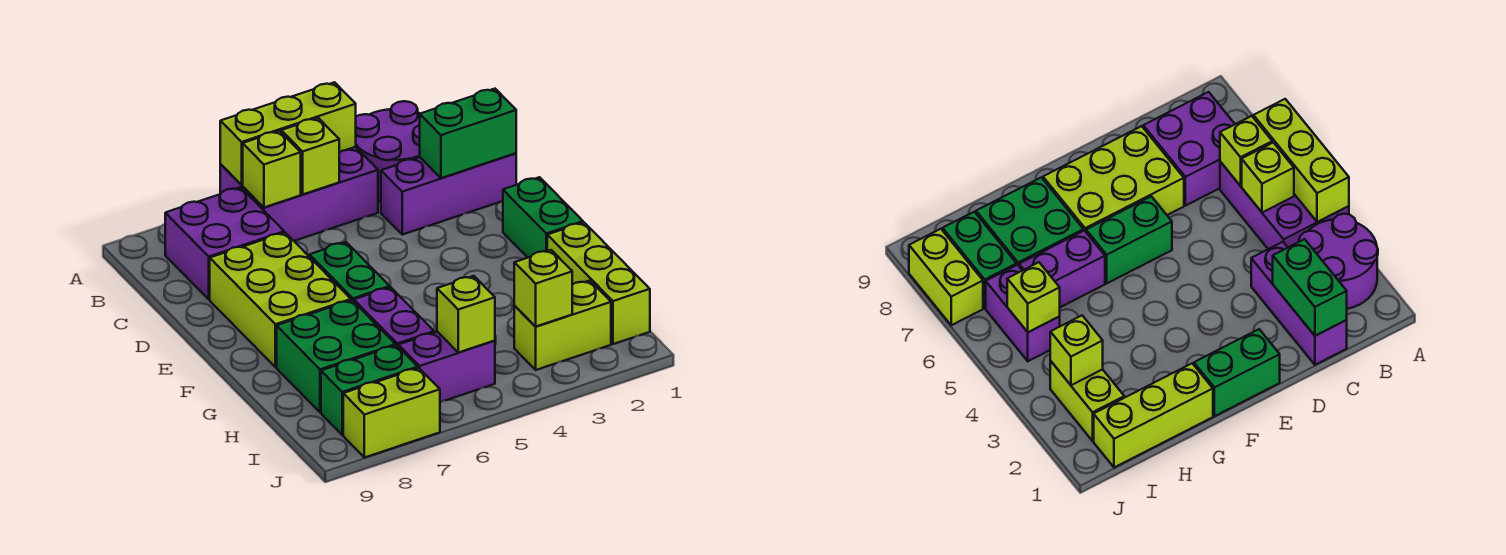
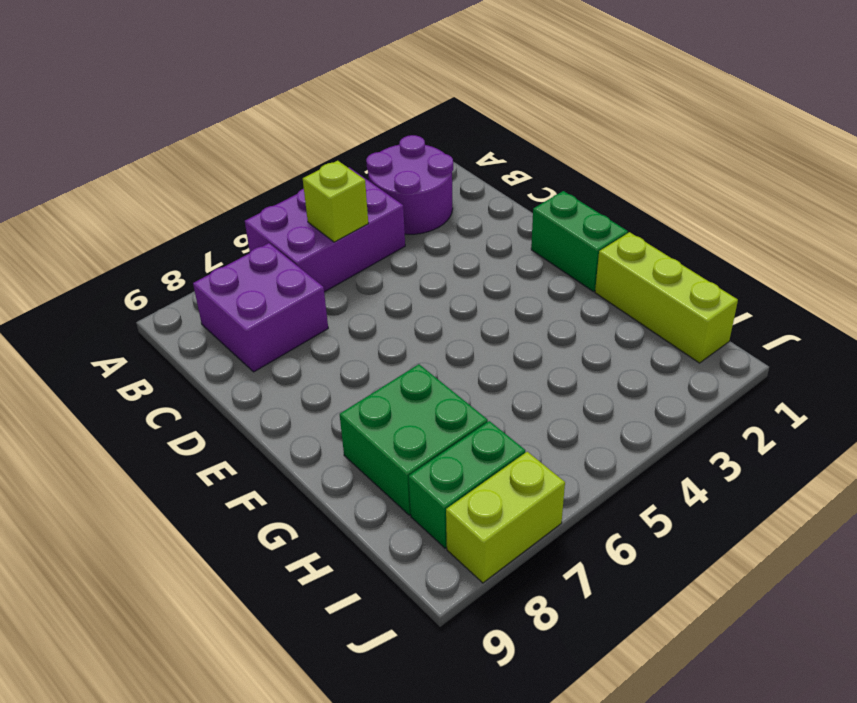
none -> purple brick C1:C3 level 1
none -> lime brick D7:F8 level 1
none -> green brick E6:F6 level 1

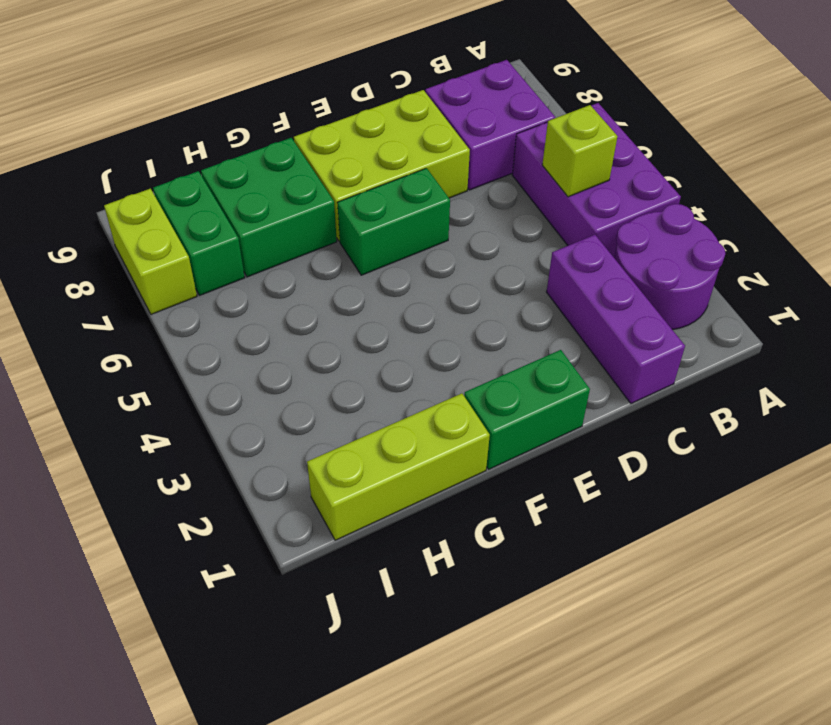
none -> purple brick G6:H6 level 1
none -> lime brick I2:I3 level 1
none -> purple brick I5:I6 level 1

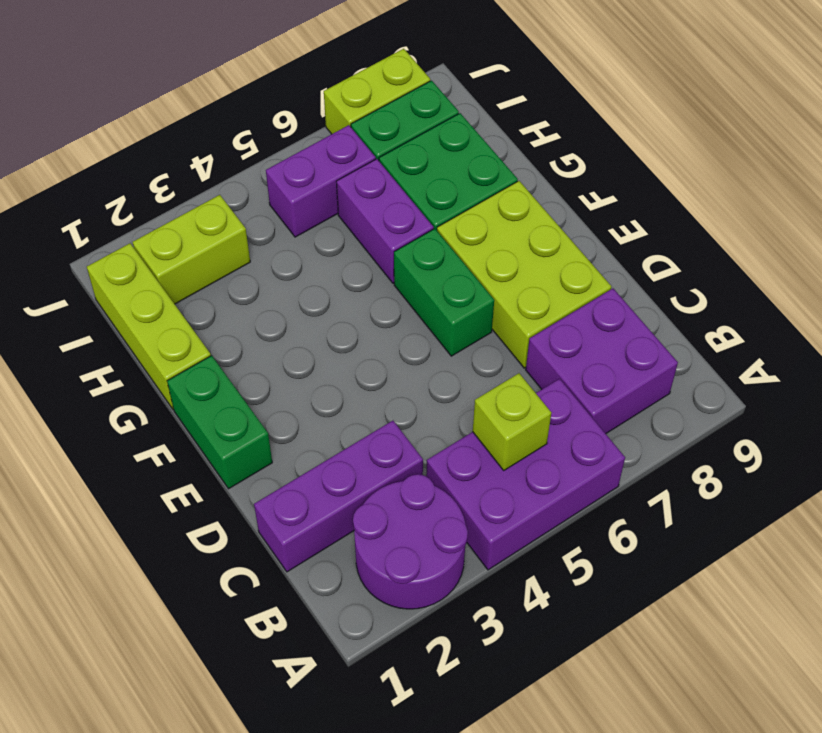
none -> lime brick A4:A6 level 2
none -> lime brick B6 level 2
none -> green brick C1:C2 level 2

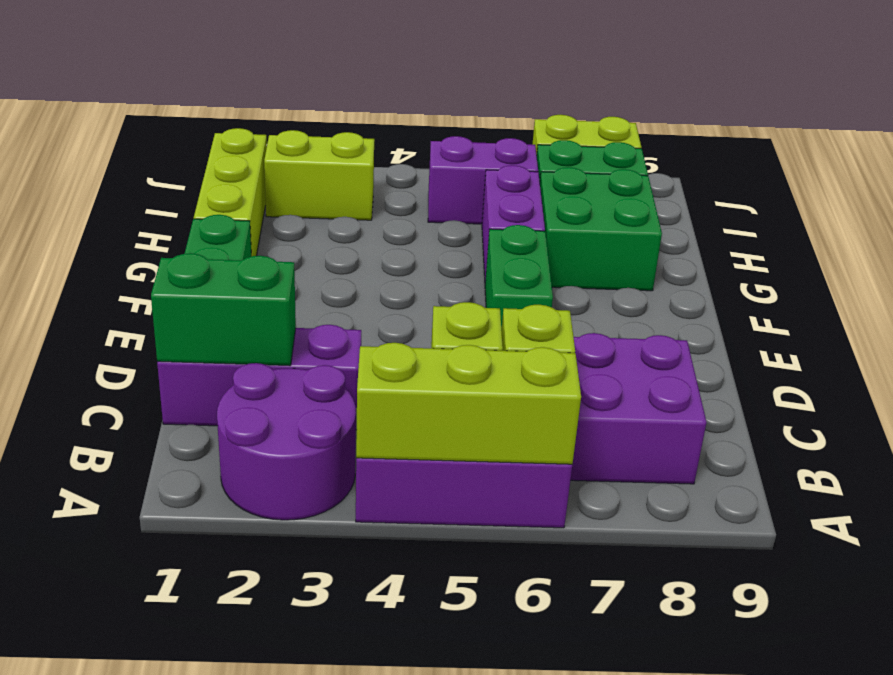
none -> lime brick D7:F8 level 1
none -> lime brick I3 level 2
none -> lime brick I5 level 2

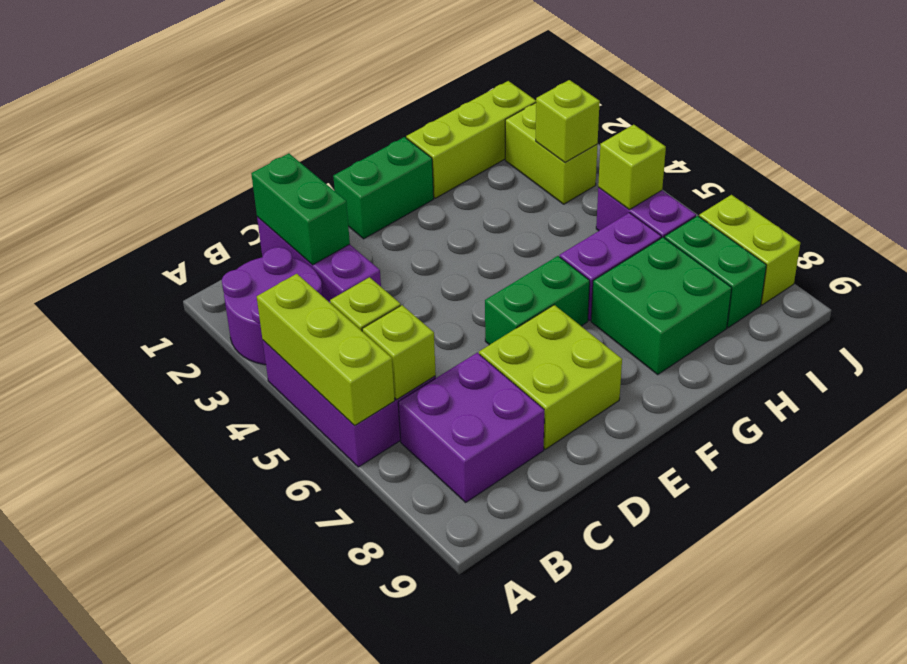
lime brick D7:E8 level 1 -> lime brick D7:F8 level 1

